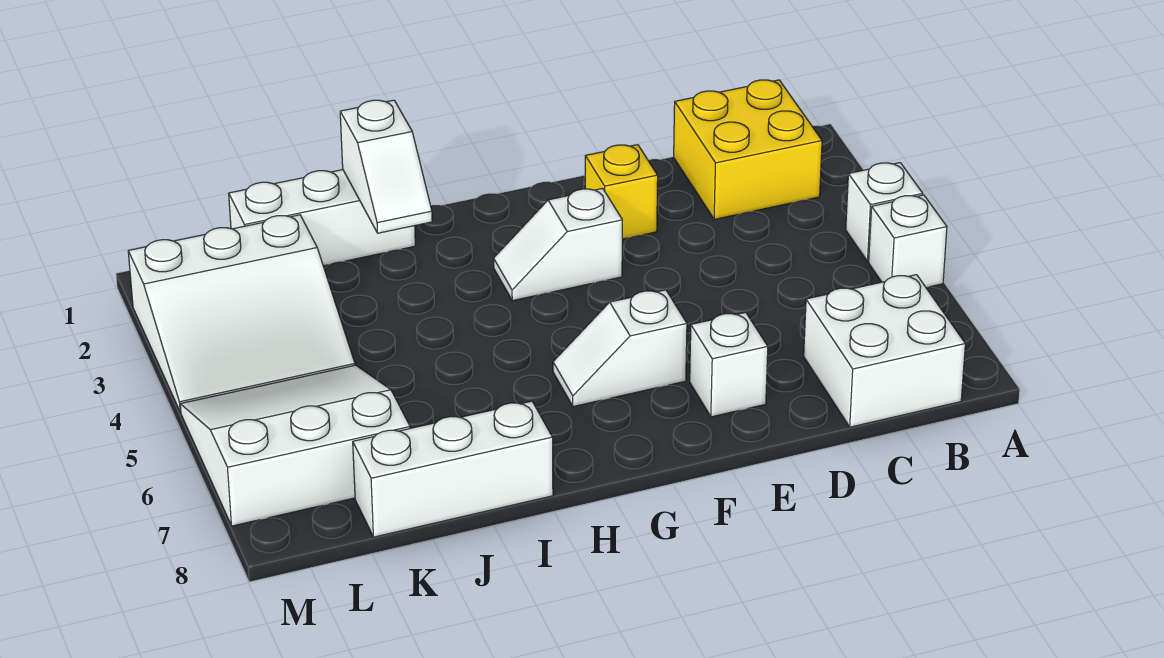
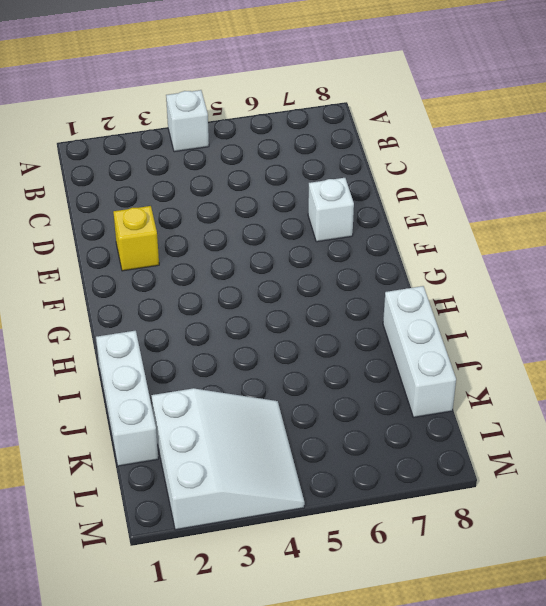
none -> white brick A5 level 1
none -> yellow brick B1:C2 level 1
none -> white brick B7:C8 level 1

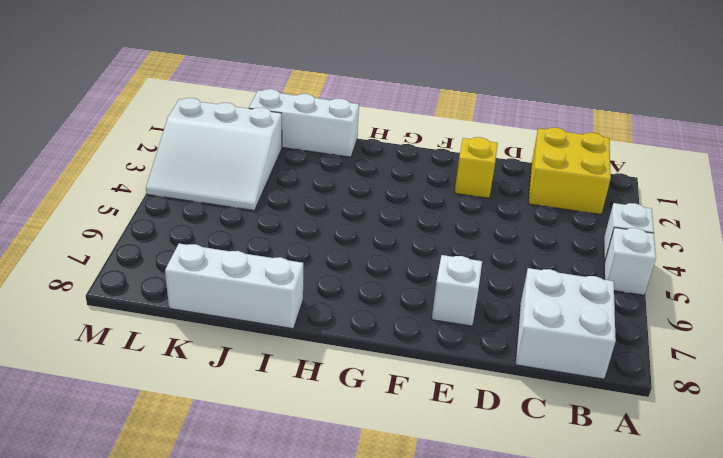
none -> white slope F3:G3 level 1 top F
none -> white slope F6:G6 level 1 top F
none -> white slope K5:M7 level 1 top 7

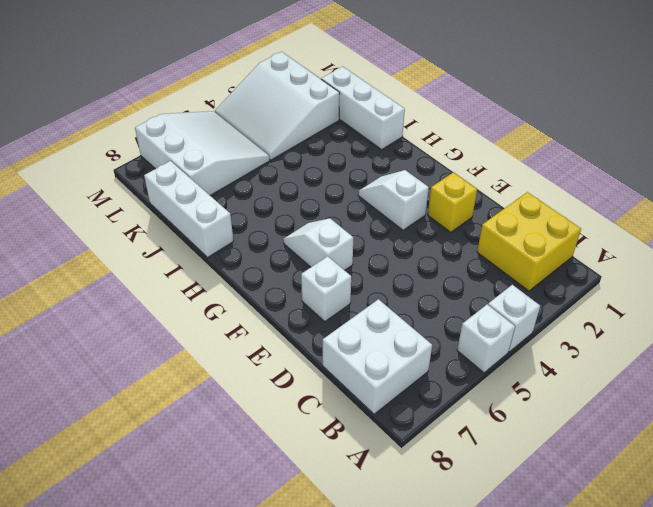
none -> white slope I1:I2 level 2 top 1

